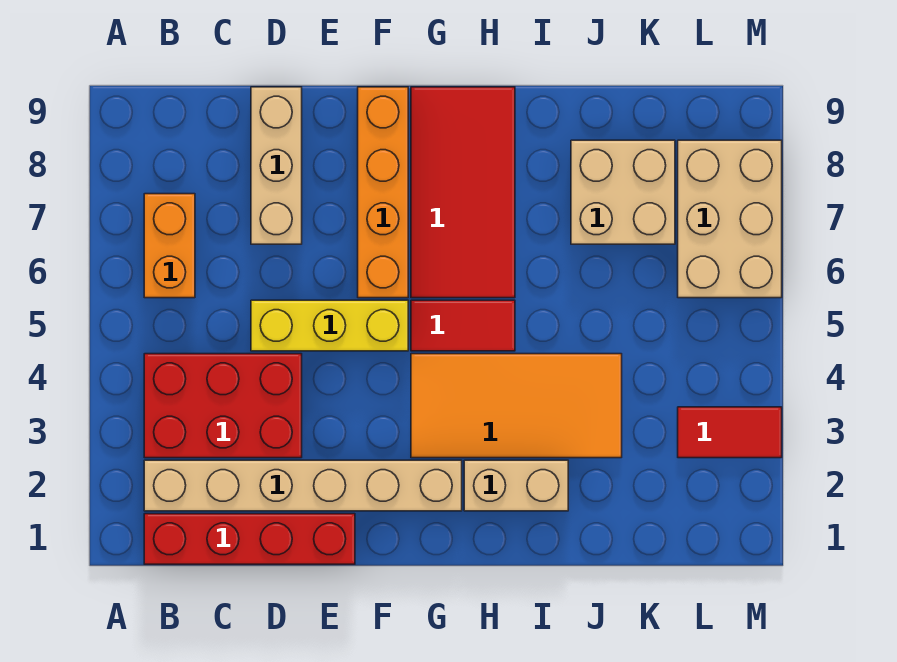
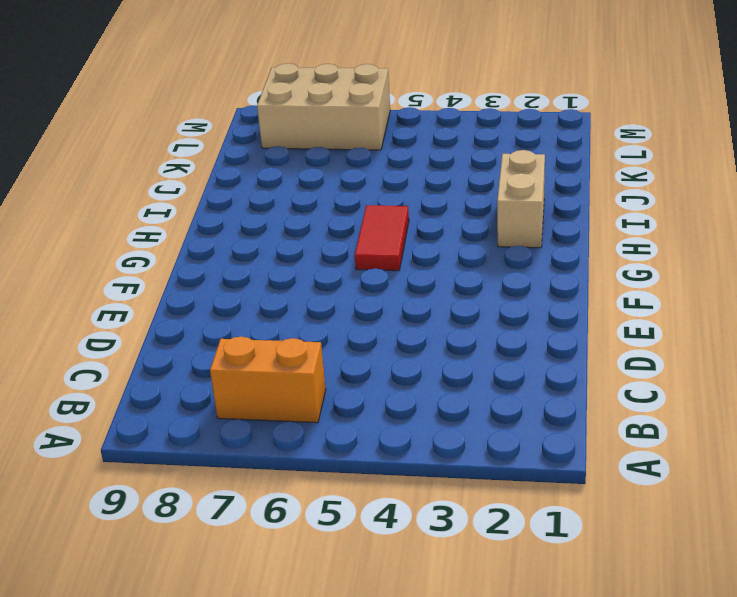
none -> red brick B1:E1 level 1
none -> tan brick B2:G2 level 1
none -> red brick B3:D4 level 1

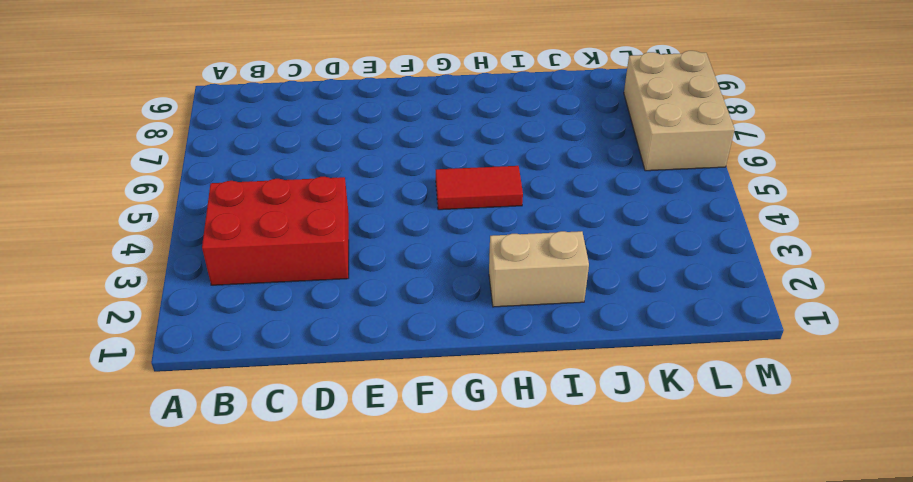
none -> red brick B1:E1 level 1
none -> tan brick B2:G2 level 1
none -> orange brick B6:B7 level 1

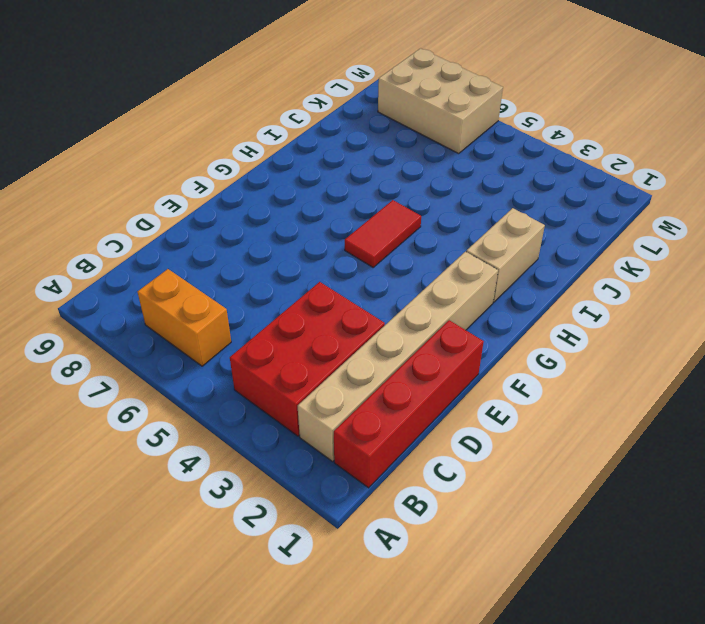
none -> yellow brick D5:F5 level 1
none -> tan brick D7:D9 level 1
none -> orange brick F6:F9 level 1

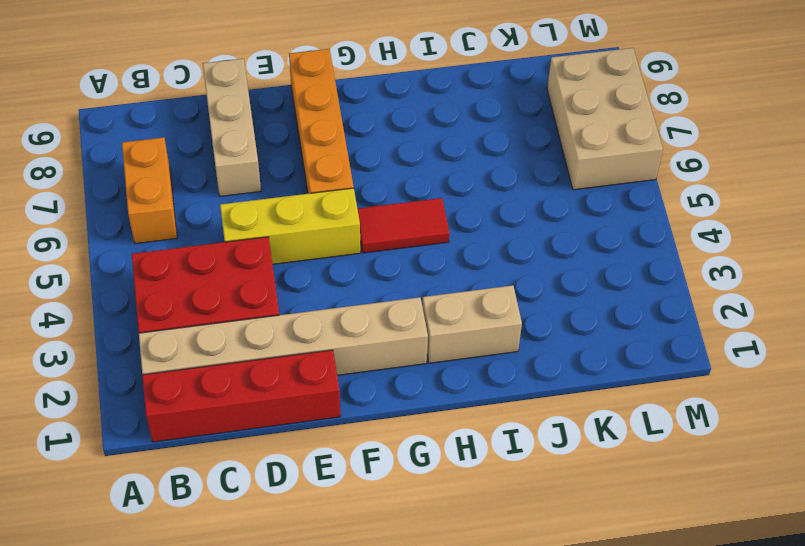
none -> orange tile G3:J4 level 1
none -> red tile G6:H9 level 1
none -> tan brick J7:K8 level 1

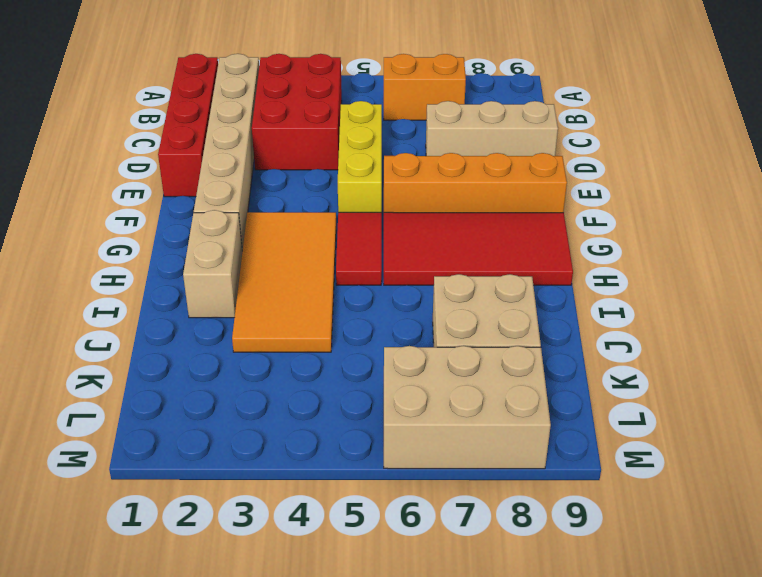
none -> red tile L3:M3 level 1

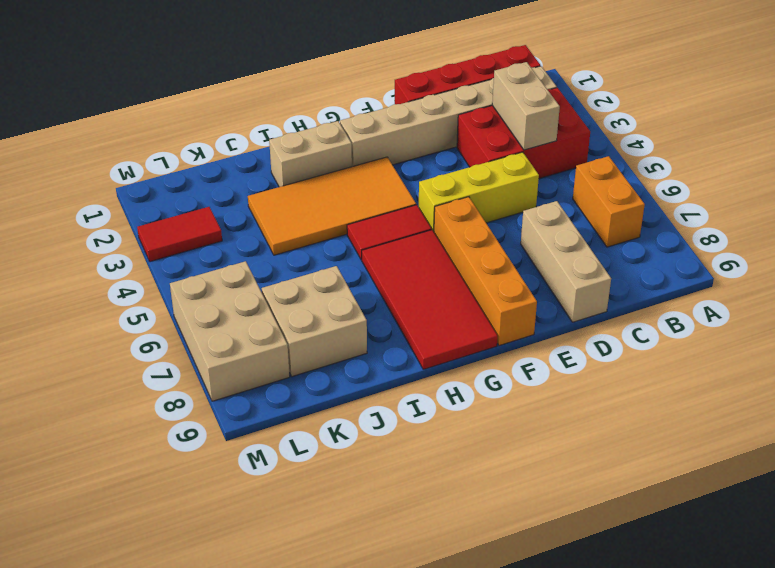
tan brick C3:C4 level 2 -> none

